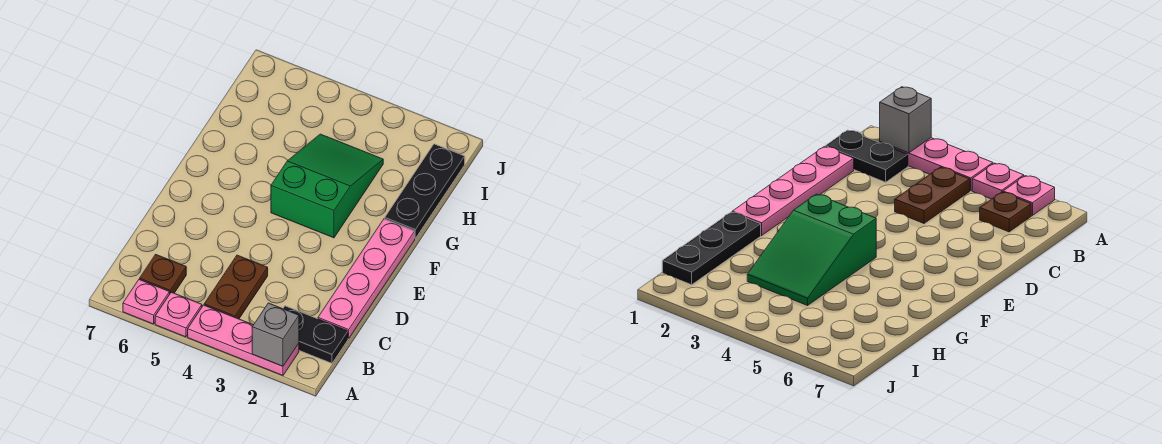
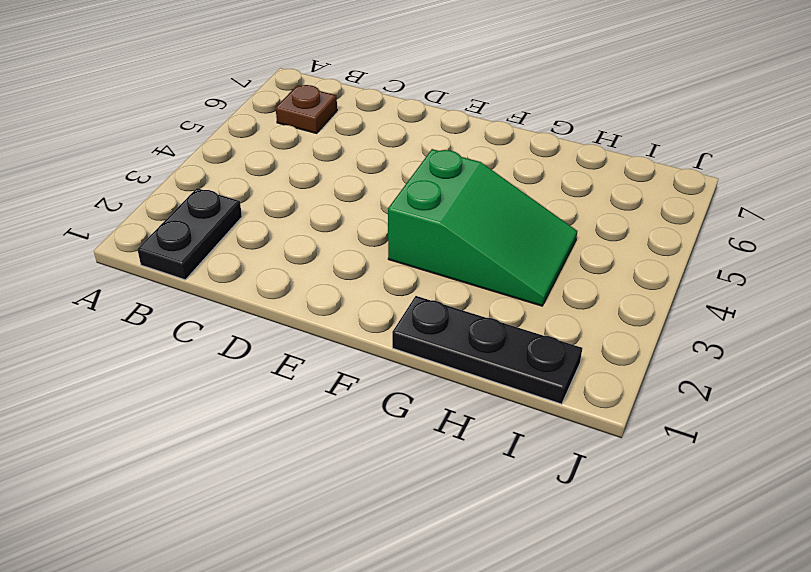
none -> pink plate A2:A4 level 1
none -> pink plate A5 level 1

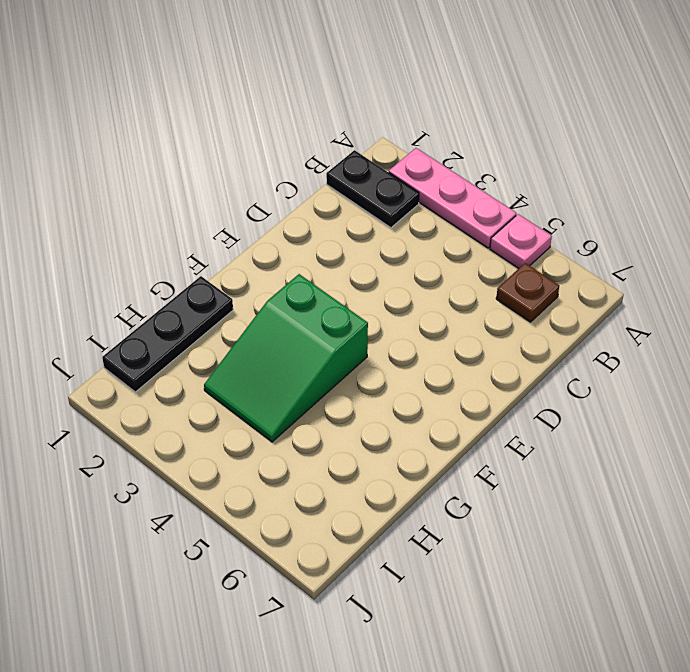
none -> pink plate A6 level 1
none -> brown plate B4:C4 level 1

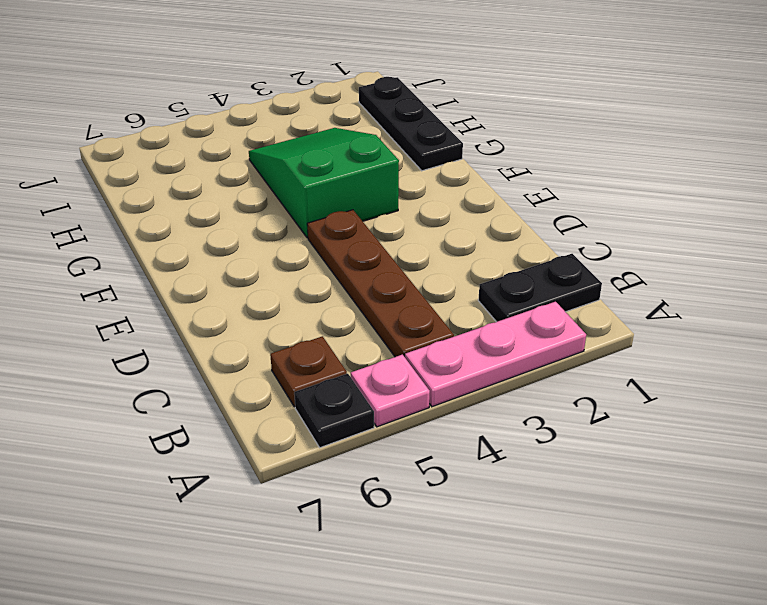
black plate A6 level 1 -> pink plate A6 level 1
brown plate B4:E4 level 1 -> brown plate B4:C4 level 1
none -> pink plate C1:F1 level 1
none -> grey brick A2 level 2

